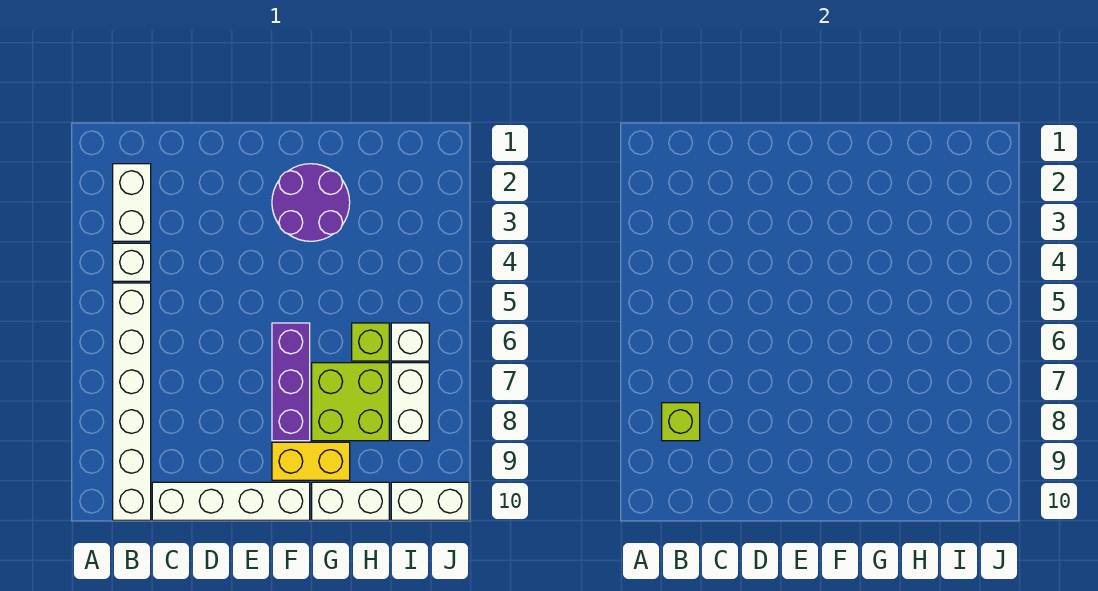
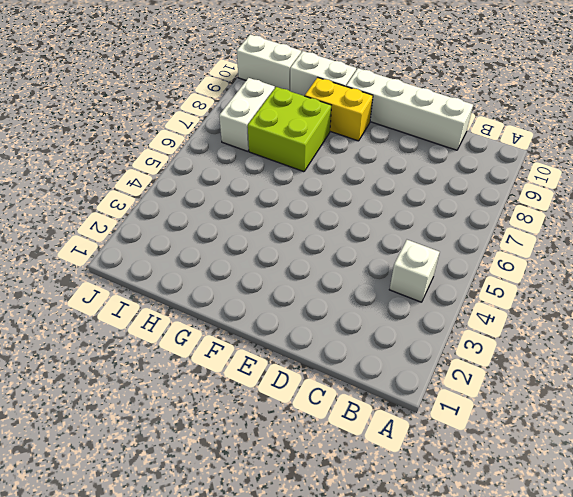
none -> white brick B2:B3 level 1
none -> white brick B5:B10 level 1
none -> purple round brick F2:G3 level 1

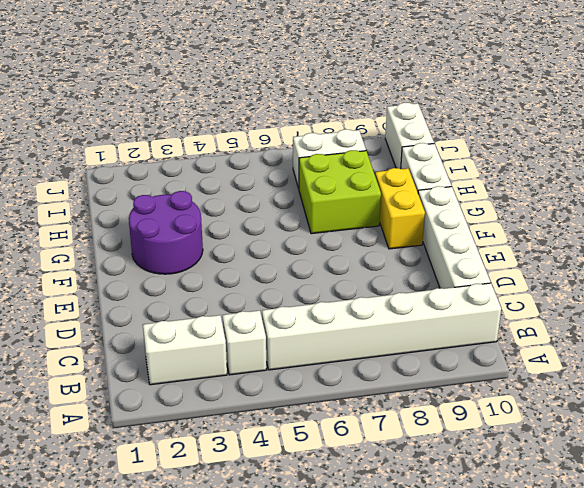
none -> purple brick F6:F8 level 1
none -> lime brick H6 level 1
none -> white brick I6 level 1

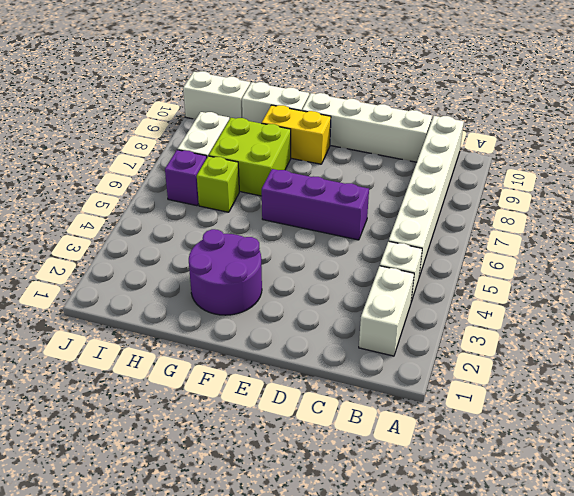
purple brick D6:F6 level 1 -> purple brick F6:F8 level 1
purple brick I6 level 1 -> white brick I6 level 1
none -> lime brick B8 level 2

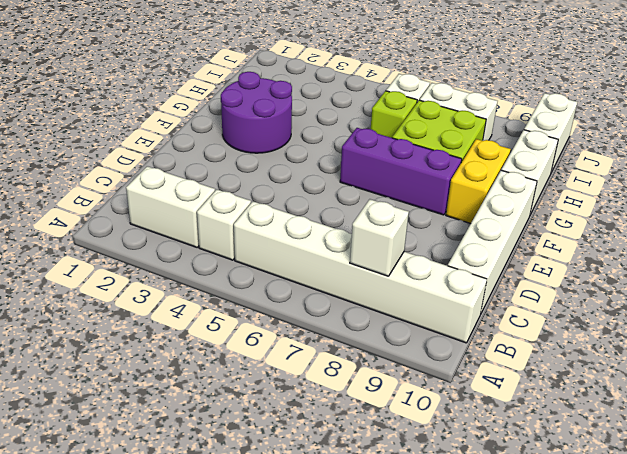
white brick B8 level 2 -> lime brick B8 level 2

